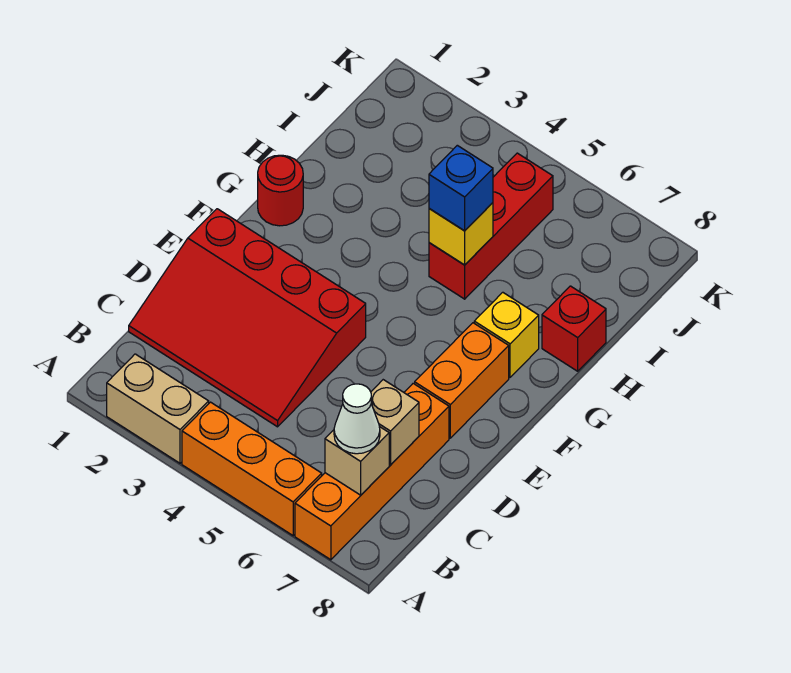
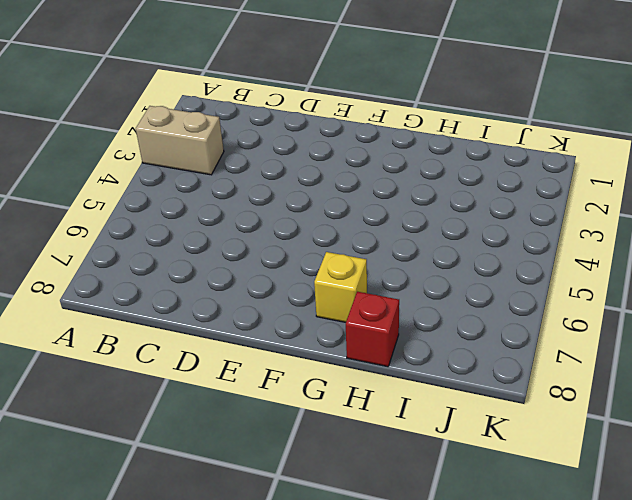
tan brick A3:B3 level 1 -> tan brick A2:A3 level 1
none -> orange brick A4:A6 level 1
none -> orange brick A7:D7 level 1
none -> red slope C1:E4 level 1 top E

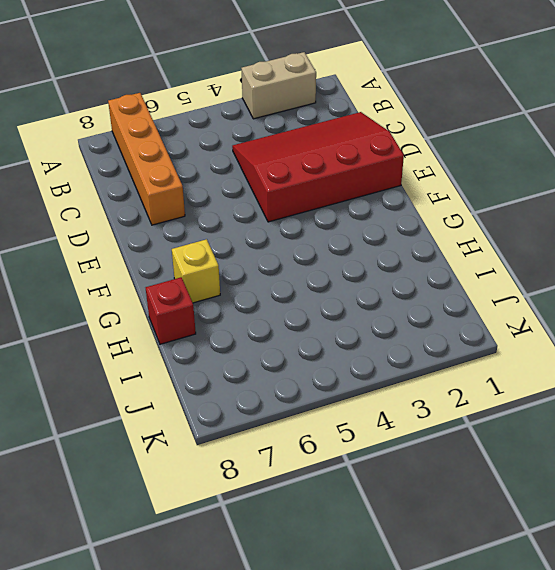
none -> orange brick A4:A6 level 1
none -> orange brick E7:F7 level 1
none -> red round brick G1 level 1

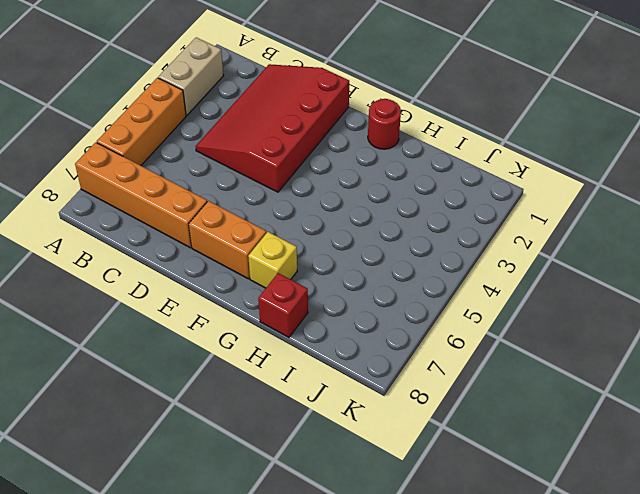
none -> red brick H5:J5 level 1
none -> tan brick B7 level 2
none -> tan brick C7 level 2

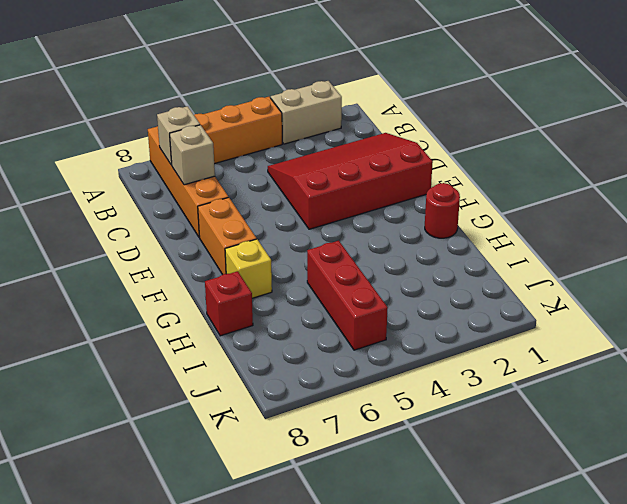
none -> yellow brick H5 level 2
none -> white cone B7 level 3
none -> blue brick H5 level 3

